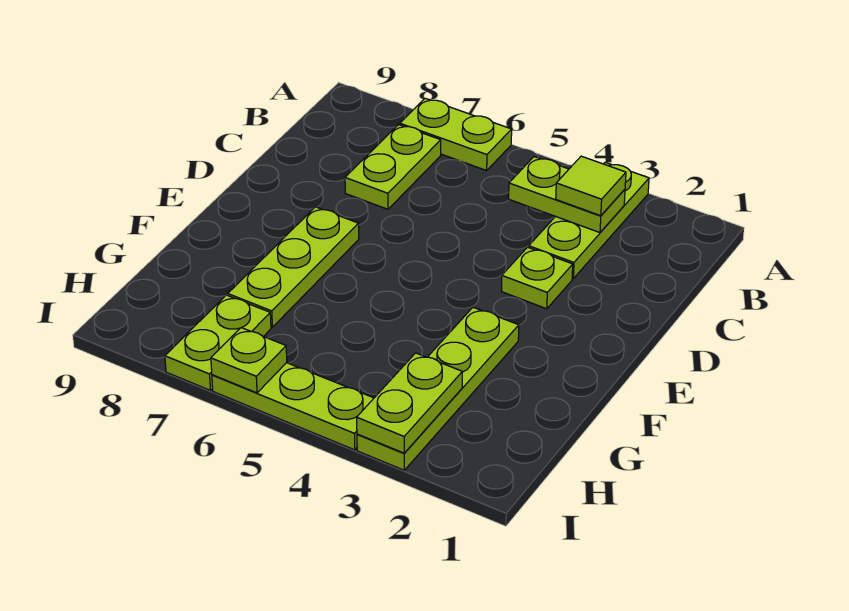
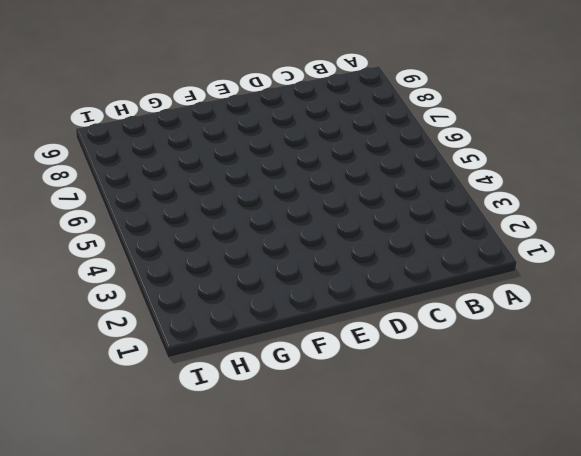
none -> lime plate A3:C3 level 1
none -> lime plate A6:A7 level 1
none -> lime plate B7:C7 level 1

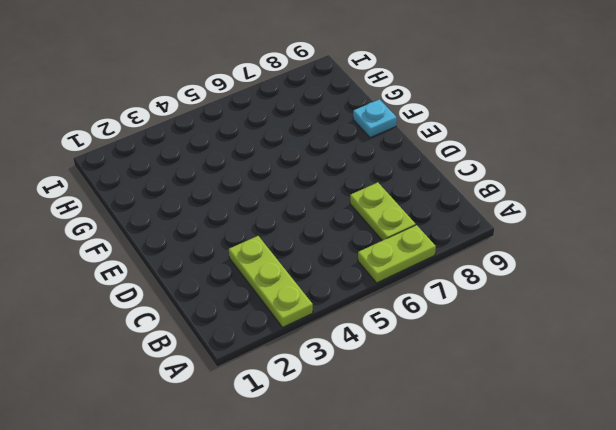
cyan plate F9 level 1 -> none
none -> lime plate D3 level 1
none -> lime plate E7:G7 level 1
none -> lime plate F3:I3 level 1

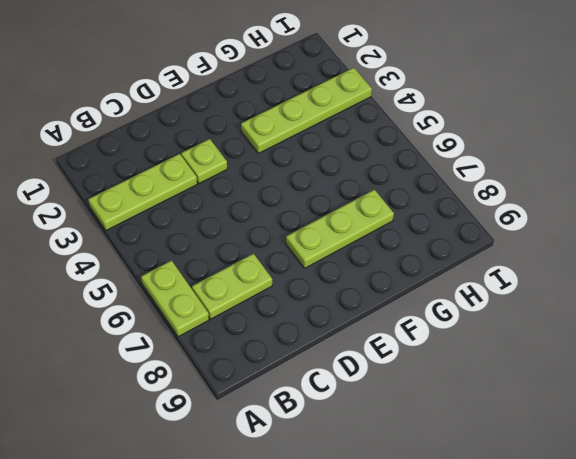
none -> lime plate H7:I7 level 1
none -> lime plate I4:I6 level 1
none -> lime plate B3:B4 level 2

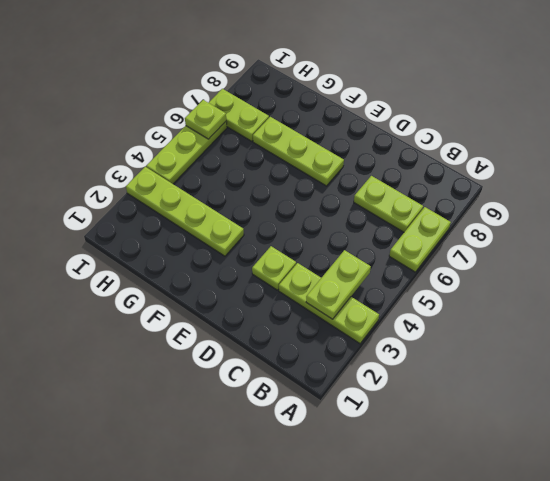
none -> lime plate H3:I3 level 2
none -> lime tile B3 level 3

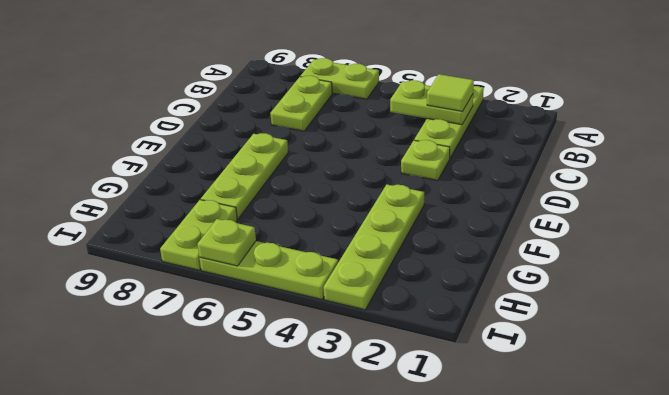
none -> lime plate H3:I3 level 2

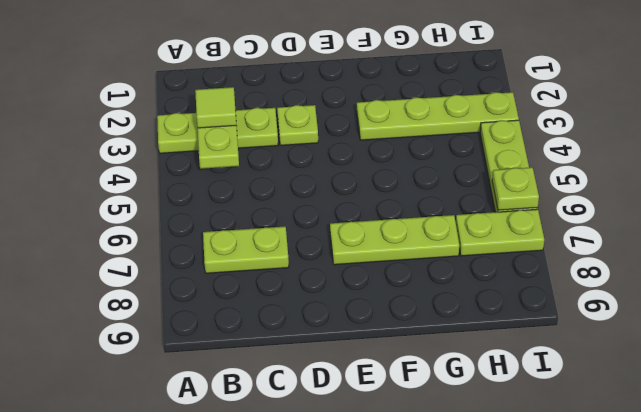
none -> lime plate A6:A7 level 1
none -> lime plate H3:I3 level 2

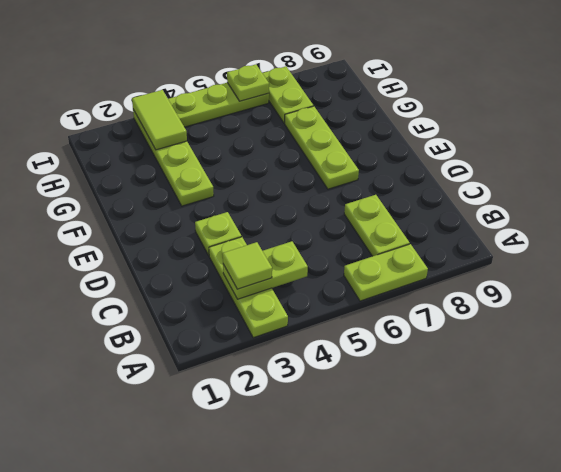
lime tile H3:I3 level 2 -> lime plate H3:I3 level 2

